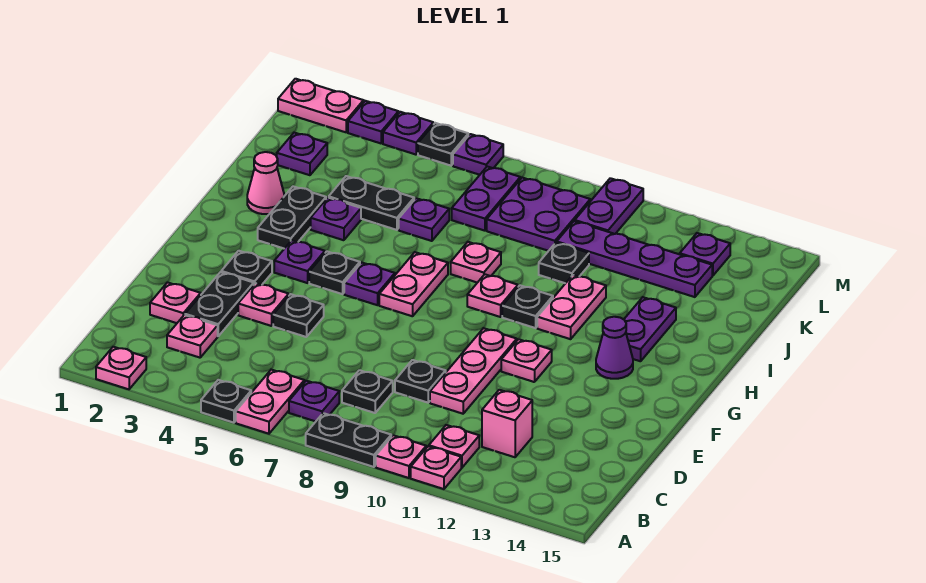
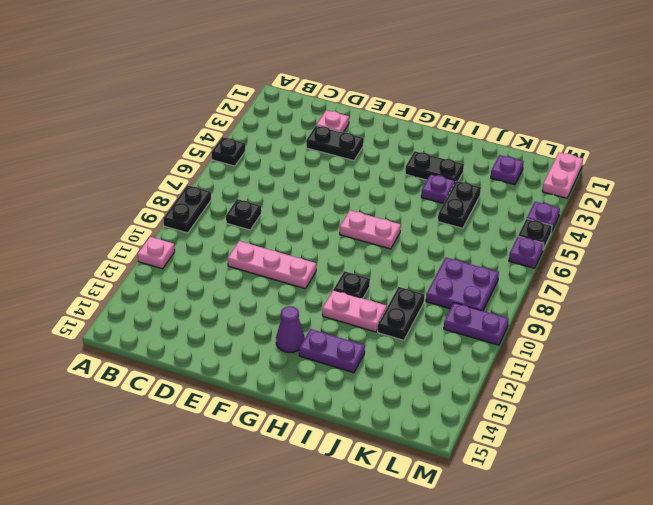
black plate J10:J11 level 1 -> black plate J10 level 1
none -> pink plate A2 level 1
none -> pink plate A6:B6 level 1
none -> pink plate A10 level 1
none -> purple plate B7 level 1

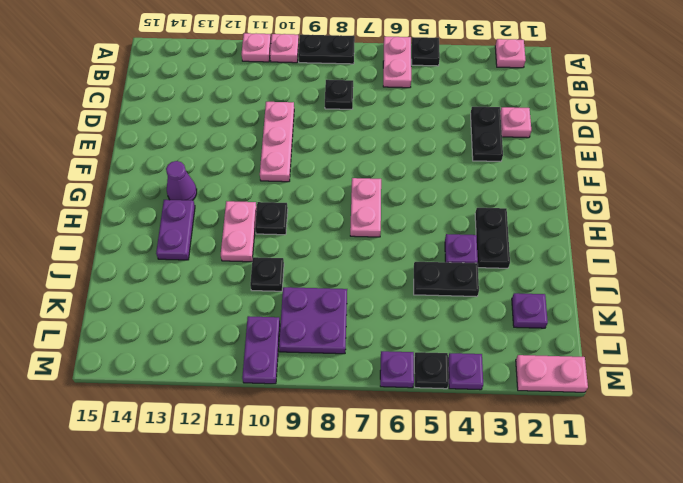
none -> purple plate B7 level 1
none -> pink plate B11 level 1
none -> pink plate C3 level 1
none -> pink brick C12 level 1

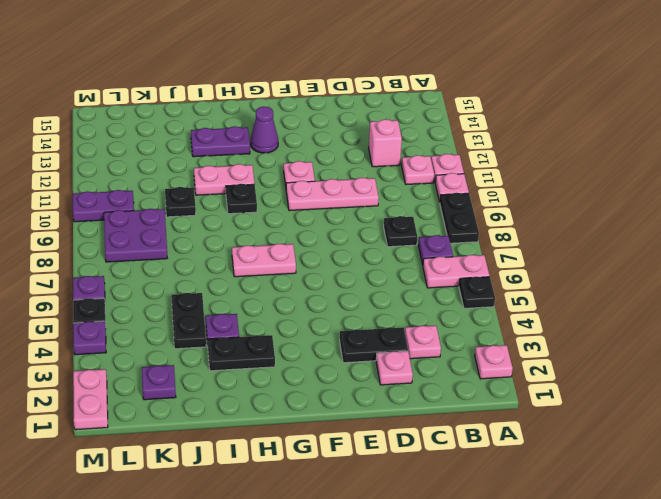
none -> black plate D9 level 1
none -> pink plate E4 level 1
none -> black plate E5 level 1
none -> black plate F3 level 1

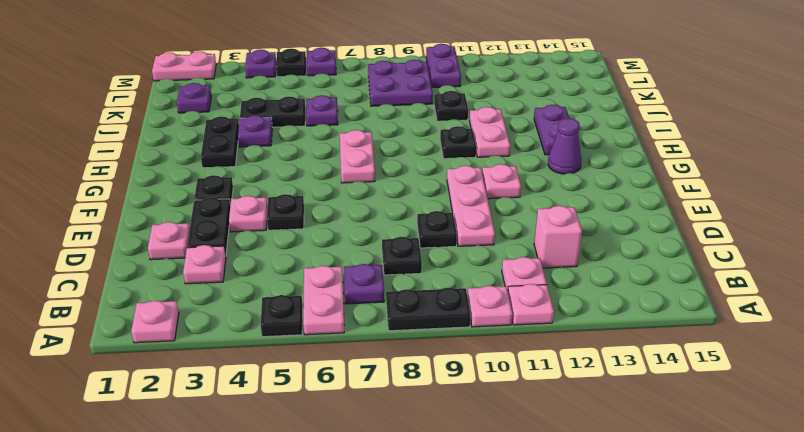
none -> purple plate G4 level 1
none -> black plate G5 level 1
none -> purple plate G6 level 1
none -> pink plate H9 level 1

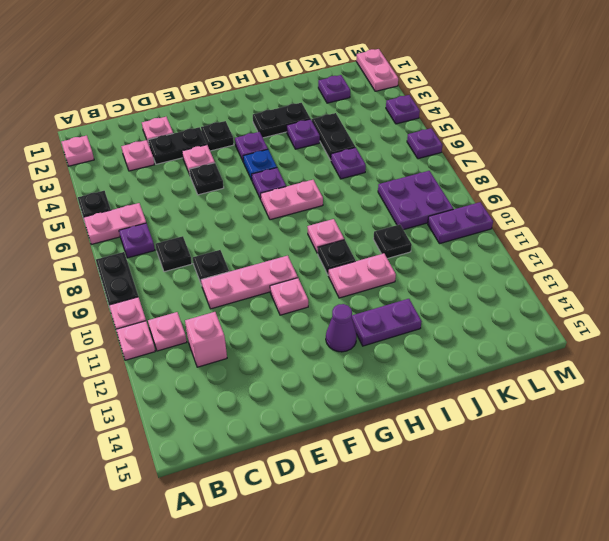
blue plate G5 level 1 -> black plate G5 level 1
none -> pink cone I2 level 1
none -> pink plate I8 level 1
none -> purple plate K7:L7 level 1
none -> purple plate K10:K13 level 1

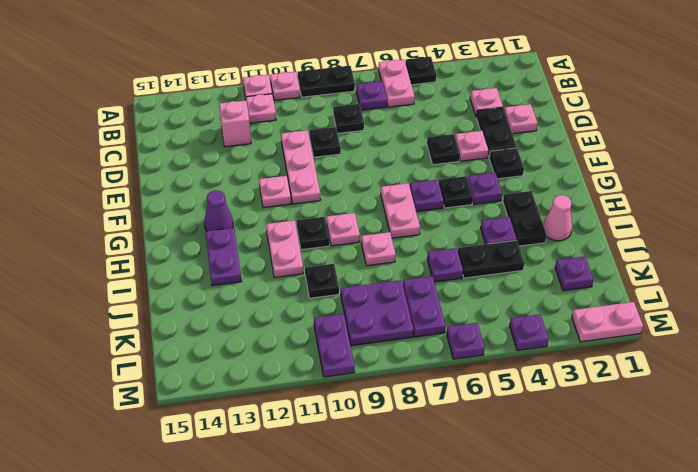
none -> pink plate A2 level 1
none -> purple plate K10:K13 level 1
none -> purple plate L13 level 1
none -> purple plate M3 level 1

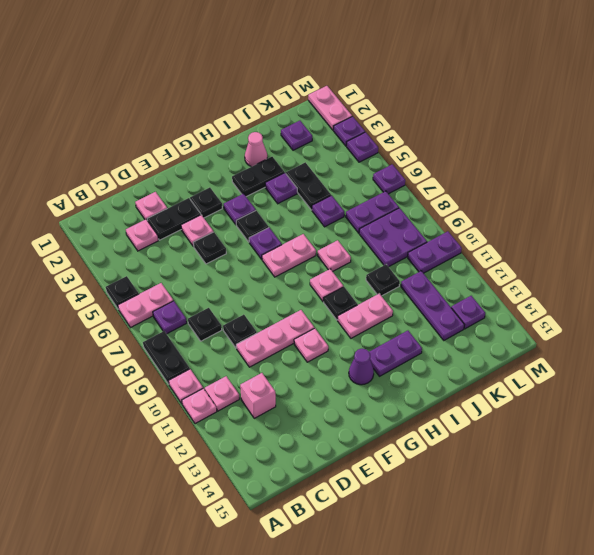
purple plate K11:K13 level 1 -> purple plate K10:K13 level 1
none -> pink plate A2 level 1
none -> black plate M5 level 1

